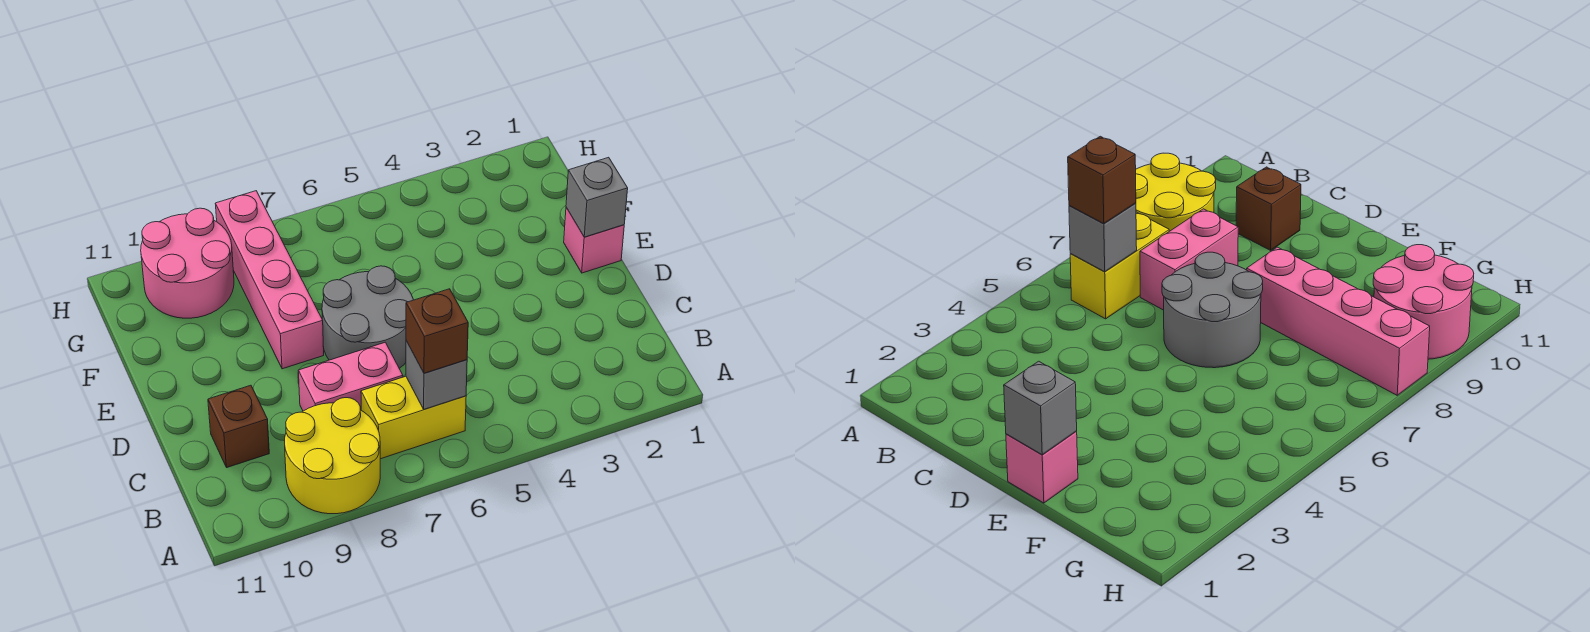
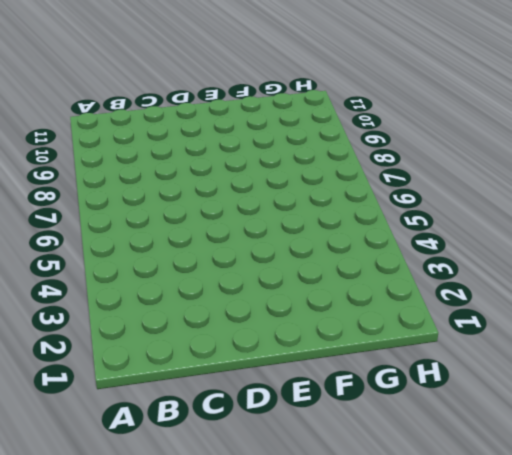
none -> yellow round brick A8:B9 level 1
none -> yellow brick B6:B7 level 1

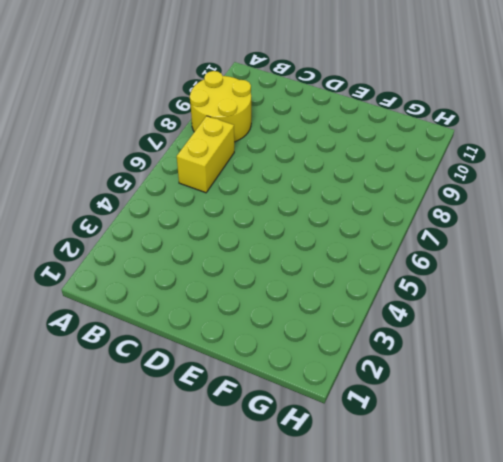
none -> pink brick C7:C8 level 1
none -> brown brick C10 level 1

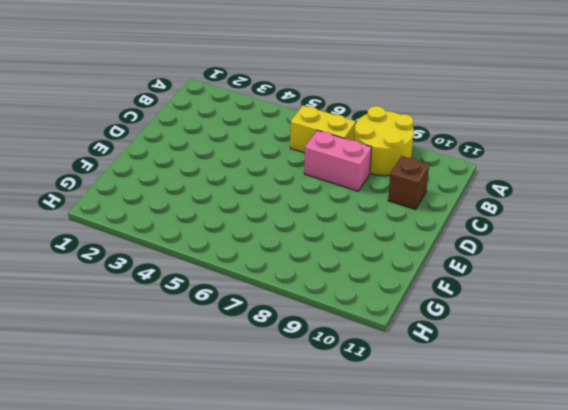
none -> grey round brick D6:E7 level 1
none -> pink brick E1 level 1

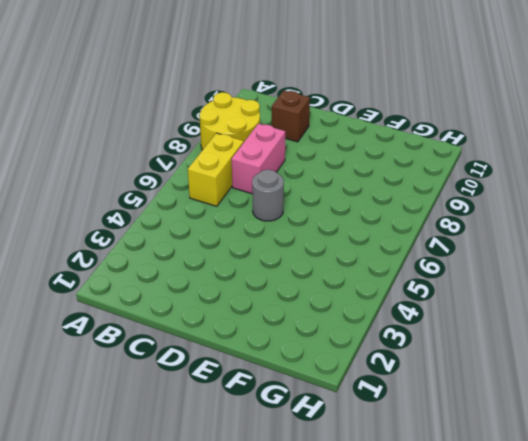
grey round brick D6 level 1 -> grey round brick D6:E7 level 1
none -> pink brick E1 level 1
none -> pink brick E8:H8 level 1

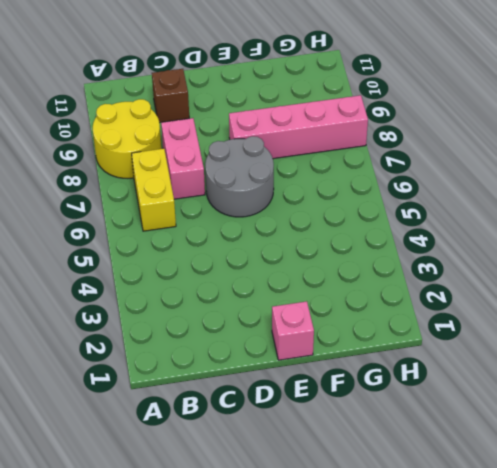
none -> pink round brick G9:H10 level 1
none -> grey brick B6 level 2

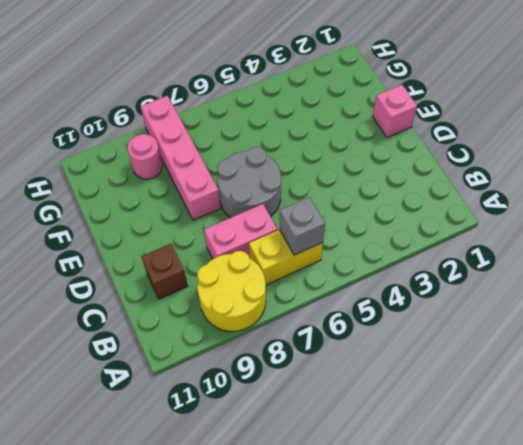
pink round brick G9 level 1 -> pink round brick G9:H10 level 1
none -> grey brick E1 level 2
none -> brown brick B6 level 3

